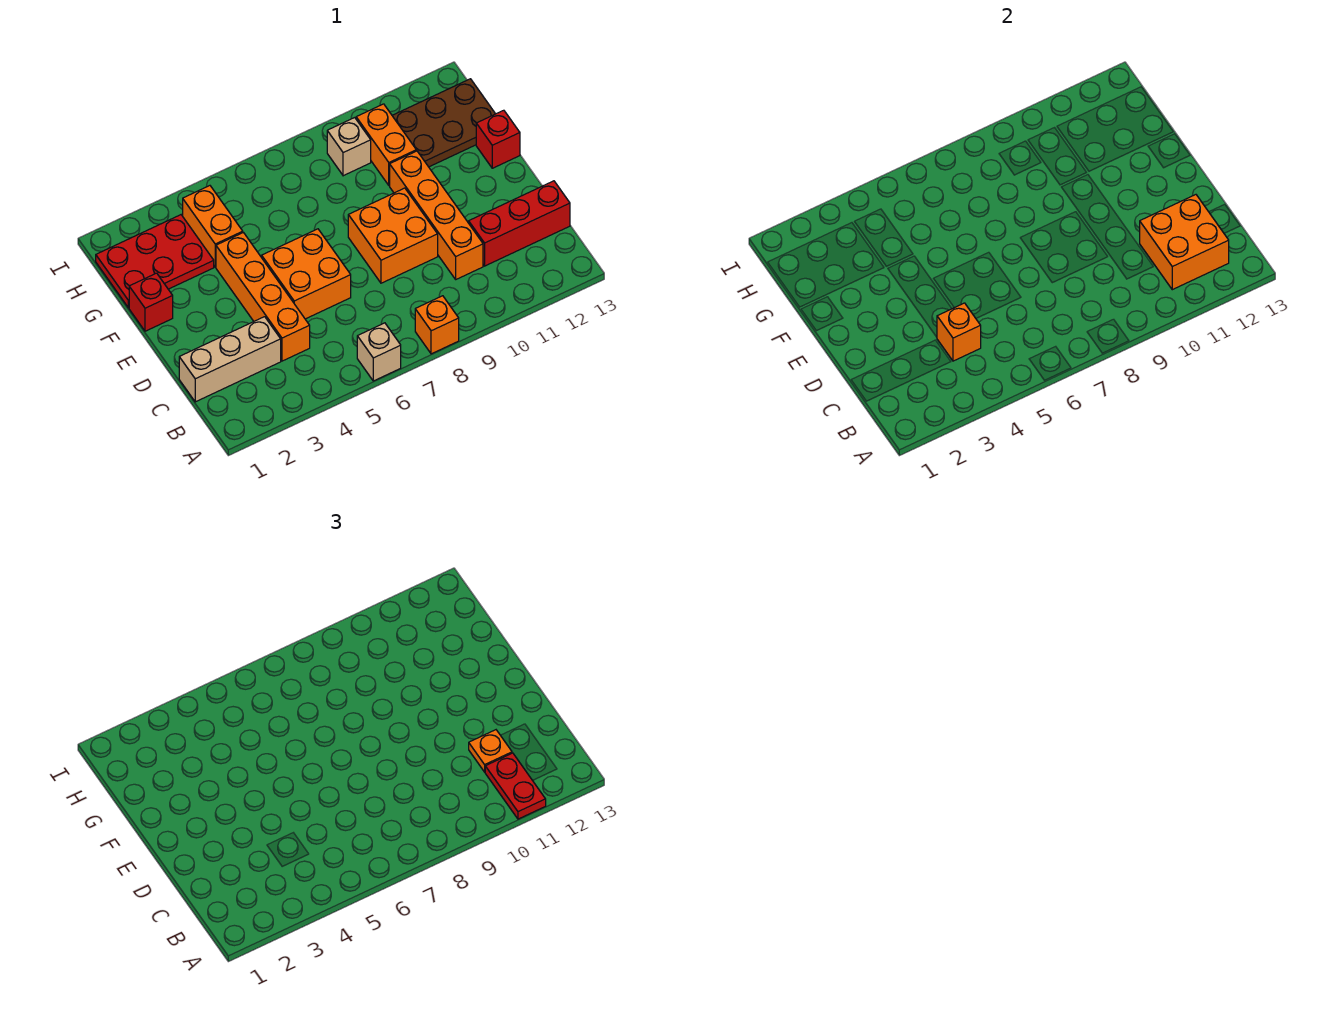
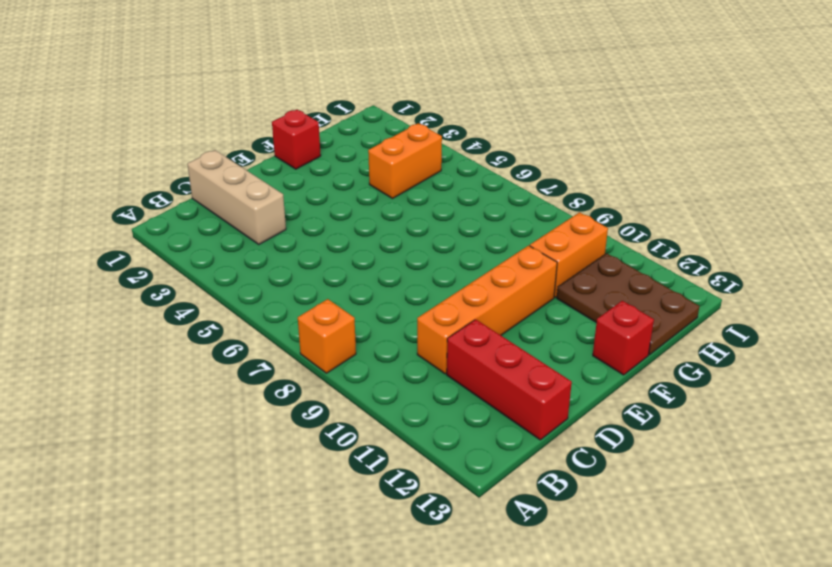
none -> tan brick A6 level 1
none -> orange brick C4:F4 level 1
none -> orange brick D5:E6 level 1

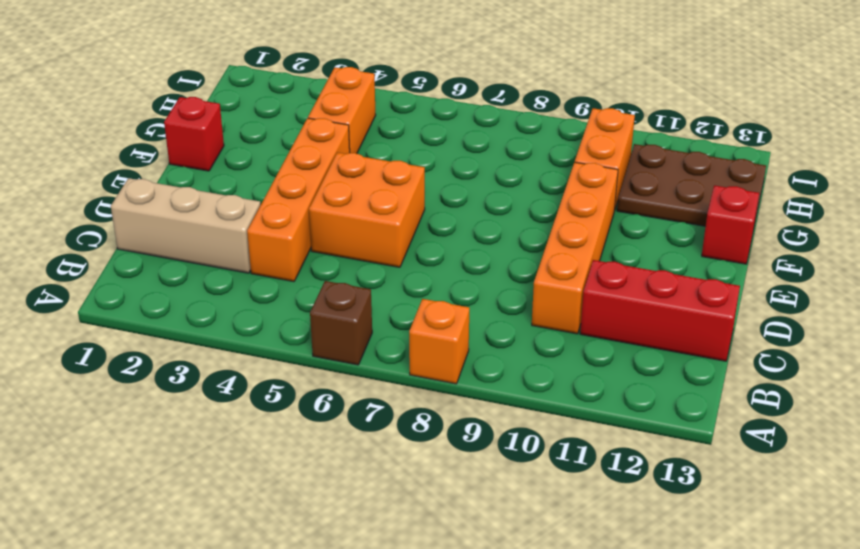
brown brick A6 level 1 -> tan brick A6 level 1
none -> orange brick D8:E9 level 1
none -> red plate G1:H3 level 1
none -> tan brick H9 level 1

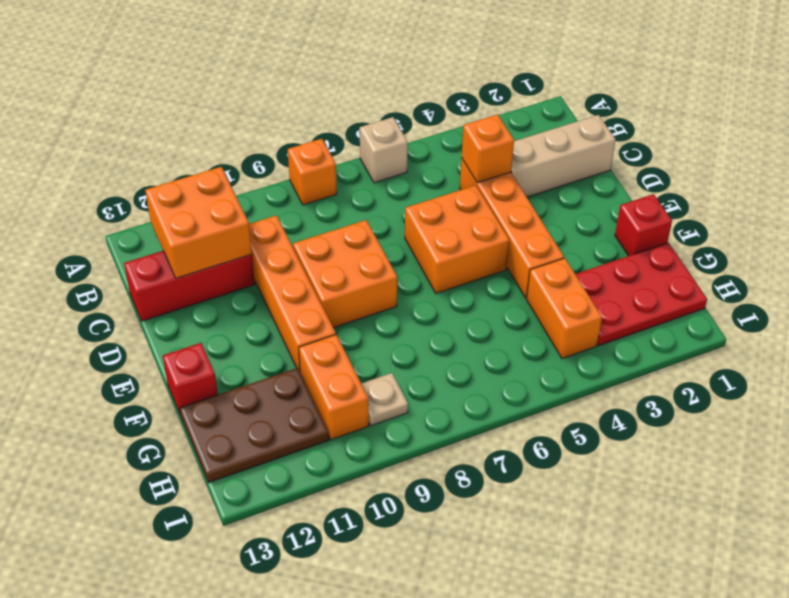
tan plate H9 level 1 -> tan brick H9 level 1
none -> red plate A11:B11 level 3
none -> orange plate C11 level 3

